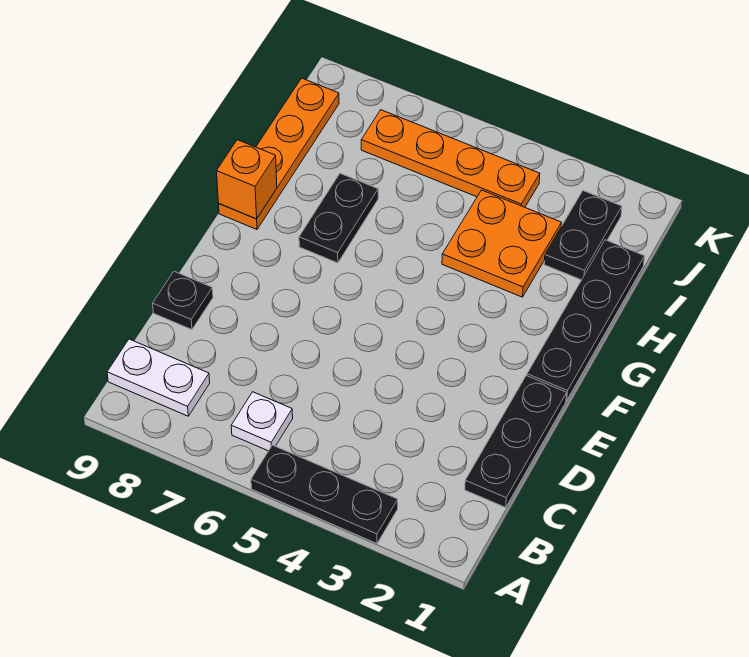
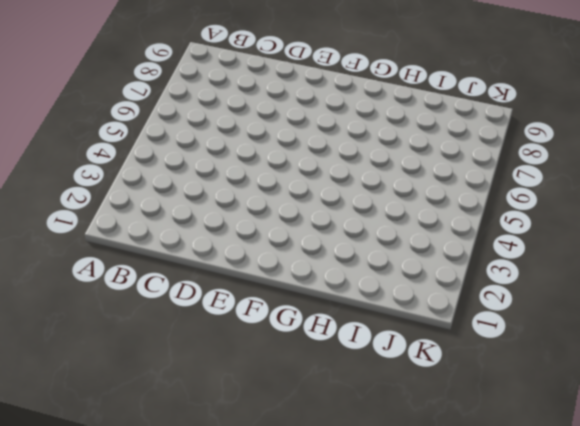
none -> black plate A3:A5 level 1
none -> white plate B6 level 1
none -> white plate B8:B9 level 1

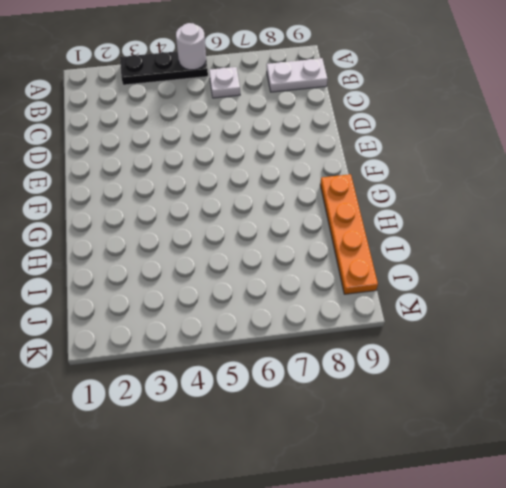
white round brick A5 level 2 -> none
none -> black plate C1:E1 level 1
none -> black plate D9 level 1
none -> black plate F1:I1 level 1

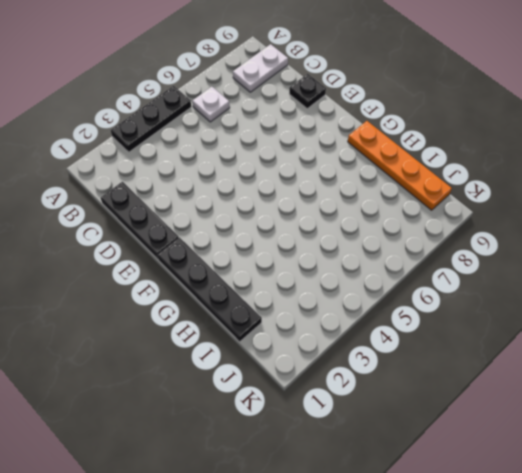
none -> black plate G7:H7 level 1
none -> orange plate H3:I4 level 1
none -> black plate I2:J2 level 1

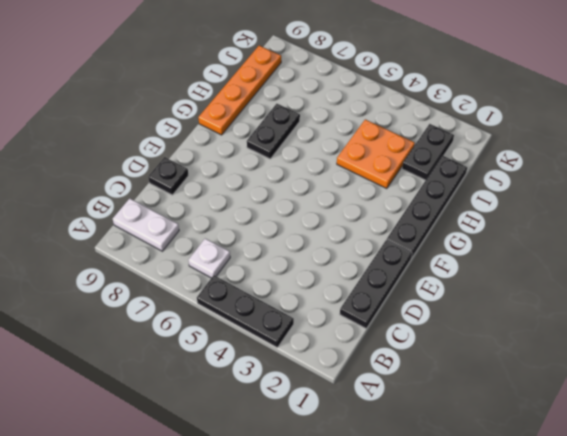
none -> orange plate J4:J7 level 1
none -> orange brick G9 level 2

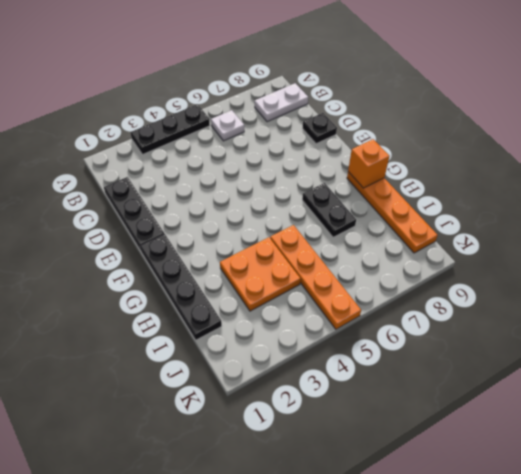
orange plate H5:K5 level 1 -> orange plate J4:J7 level 1
none -> black plate I2:J2 level 1

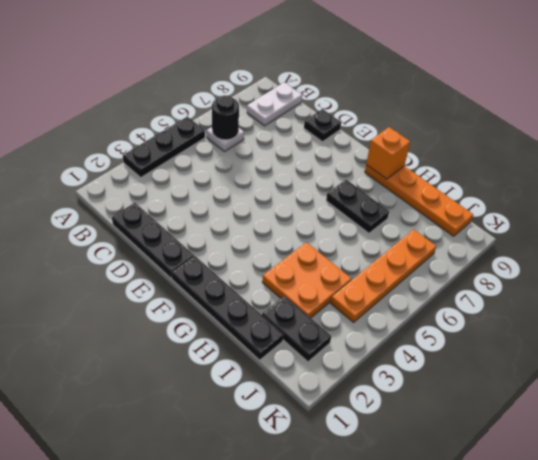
black round brick B6 level 2 -> none

